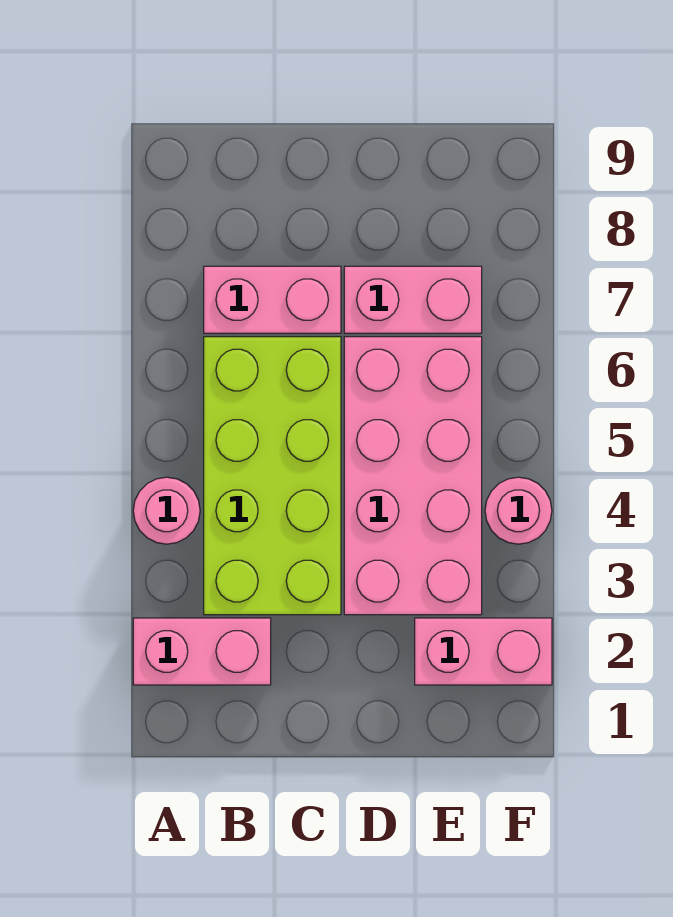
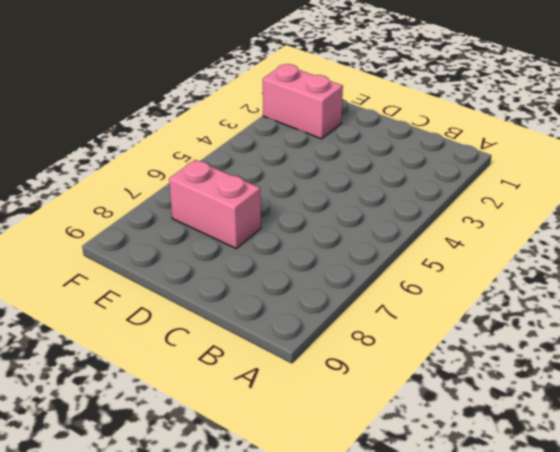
none -> pink brick A2:B2 level 1
none -> pink round brick A4 level 1

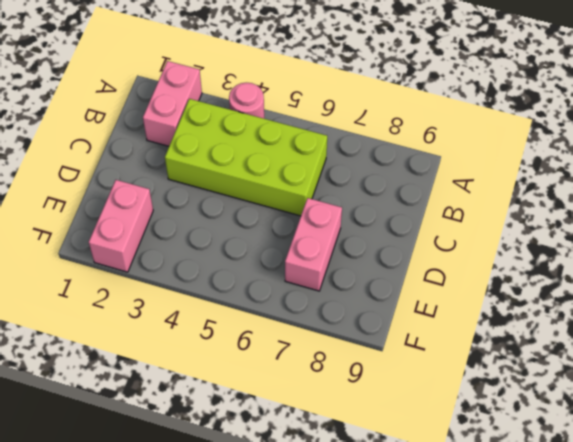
none -> pink brick B7:C7 level 1
none -> pink brick D3:E6 level 1

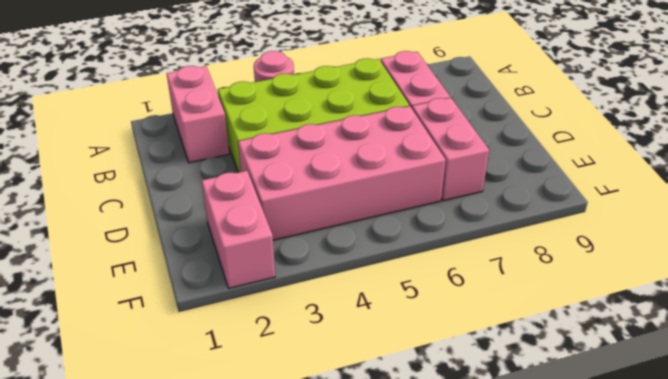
none -> pink round brick F4 level 1

